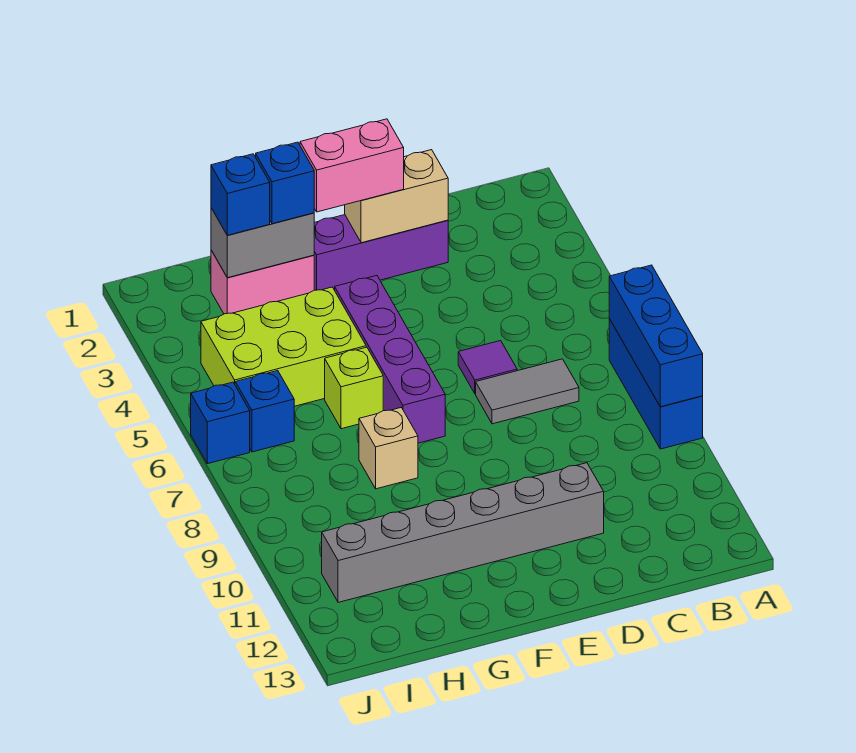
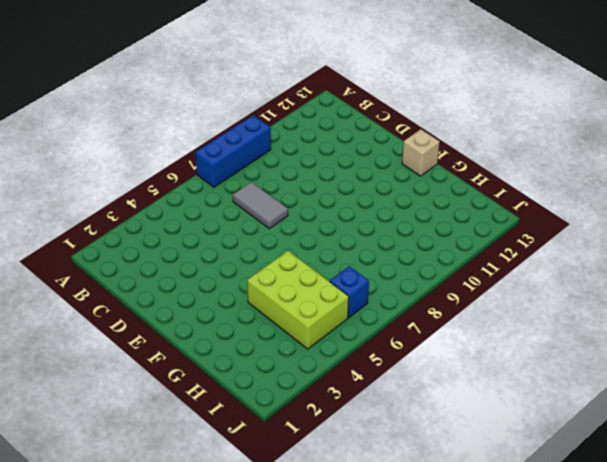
tan brick F13 level 1 -> tan brick G8 level 1
none -> purple brick D2:F2 level 1
none -> purple tile D6 level 1
none -> grey brick D11:I11 level 1

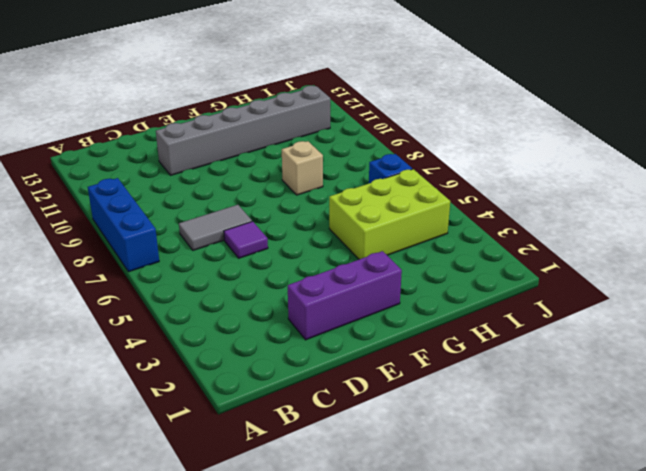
none -> purple brick F4:F7 level 1
none -> pink brick G2:H2 level 1
none -> lime brick G6 level 1

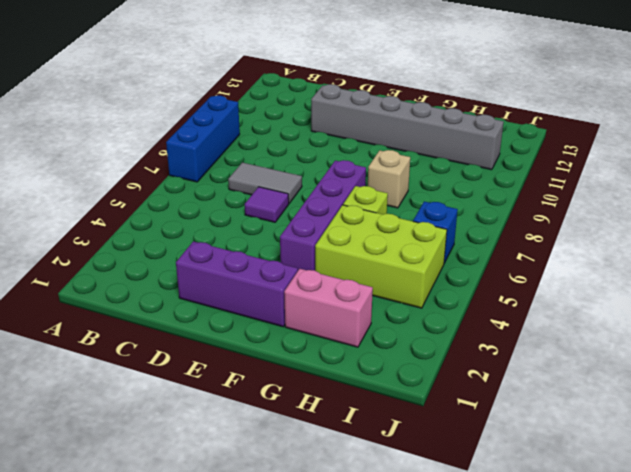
none -> blue brick J6 level 1
none -> blue brick A7:A9 level 2
none -> tan brick D2:E2 level 2

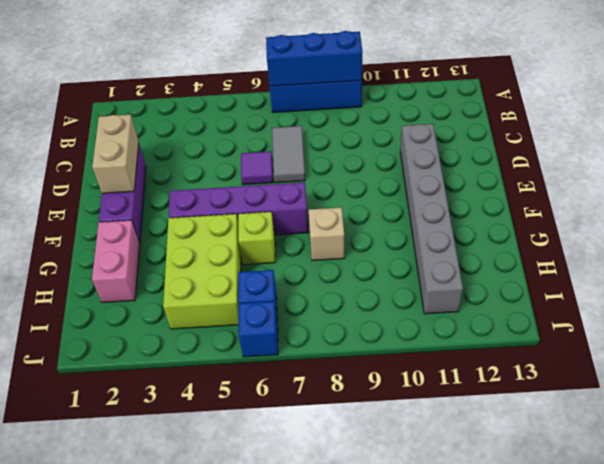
none -> grey brick G2:H2 level 2
none -> pink brick E2:F2 level 3
none -> blue brick G2 level 3

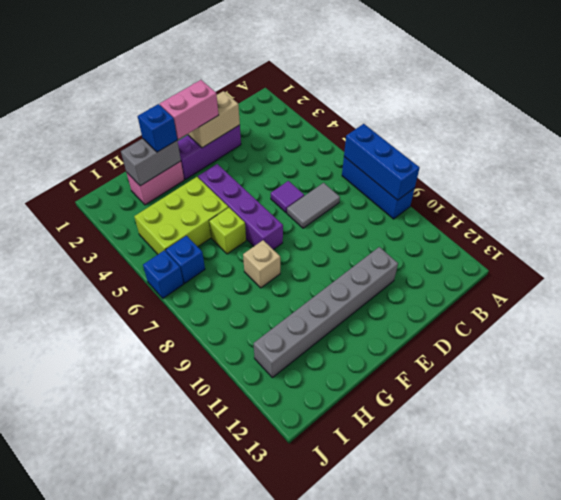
none -> blue brick H2 level 3

